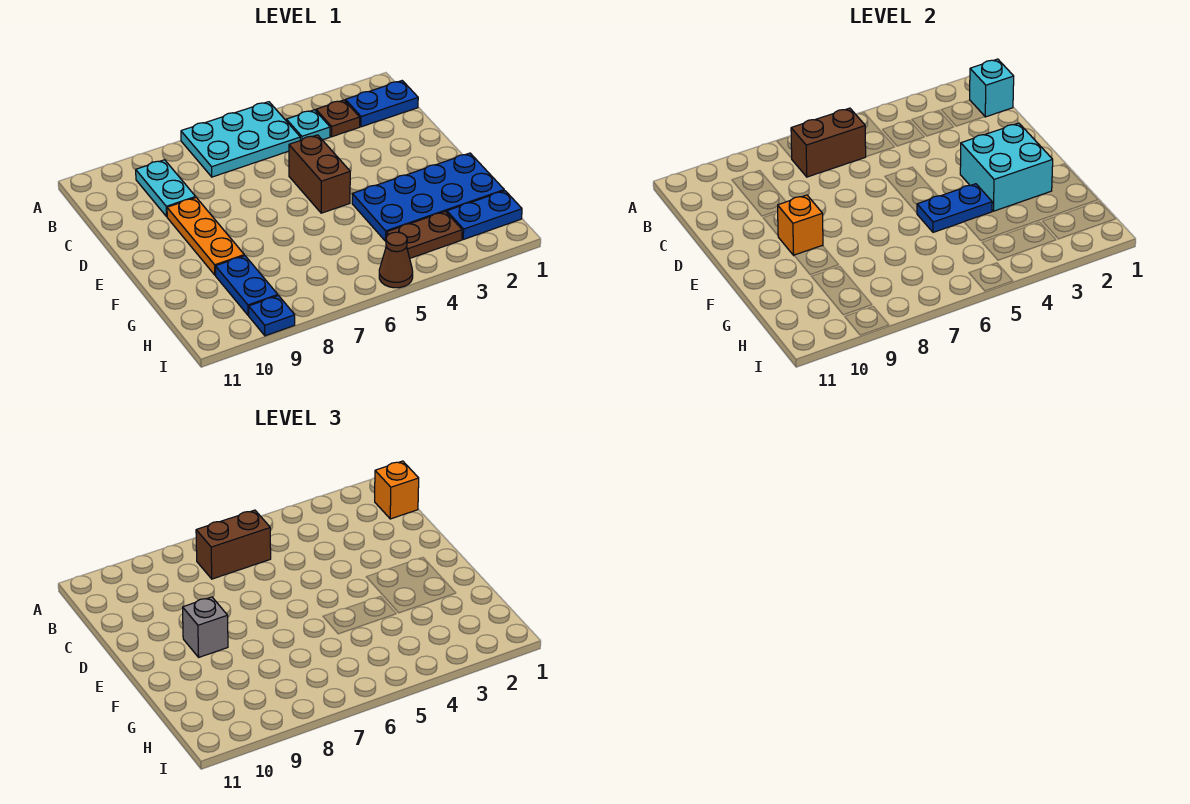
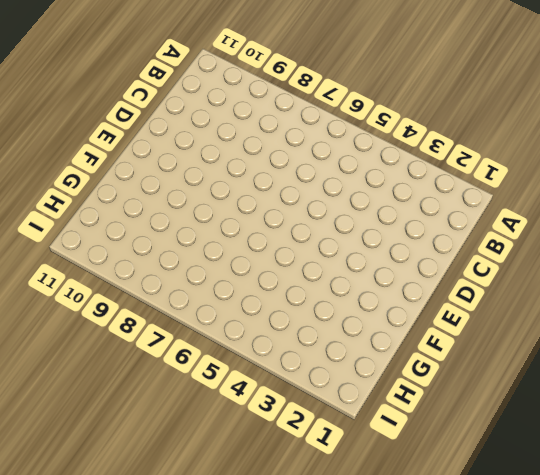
none -> cyan plate A5:B7 level 1
none -> blue plate B1:B2 level 1
none -> brown plate B3 level 1

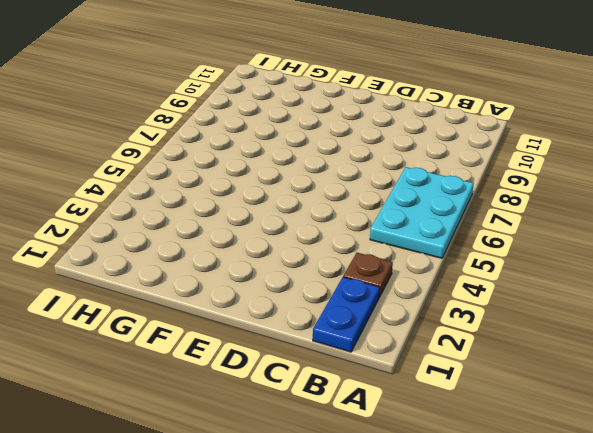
none -> cyan plate B4 level 1
none -> cyan plate B9:C9 level 1
none -> brown brick D5:E5 level 1

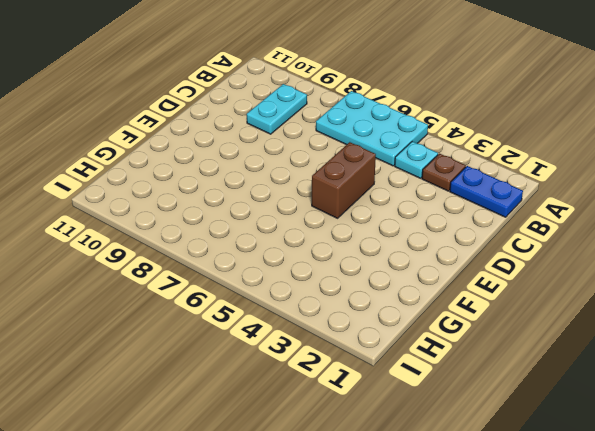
none -> orange plate D9:F9 level 1
none -> blue plate F1:G4 level 1
none -> blue plate G9:H9 level 1

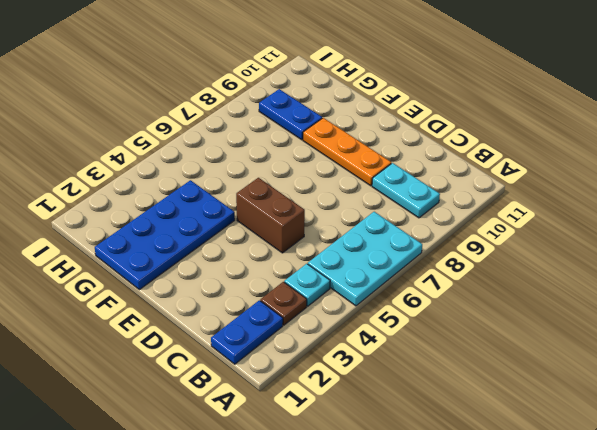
none -> blue plate H1:H2 level 1
none -> brown plate H3:H4 level 1
none -> brown cone I5 level 1

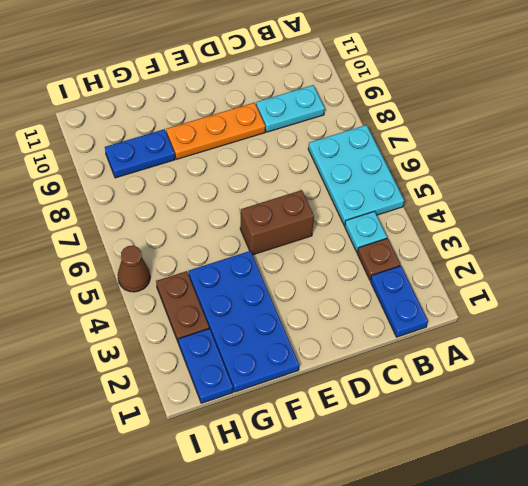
none -> blue plate I9 level 1
none -> cyan brick B1 level 2
none -> brown brick B6:B7 level 2

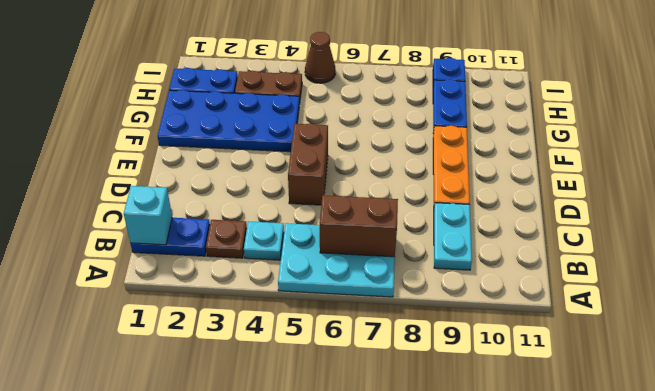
none -> cyan brick E2:F3 level 2
none -> orange brick E9 level 2
none -> blue plate F4:F5 level 2

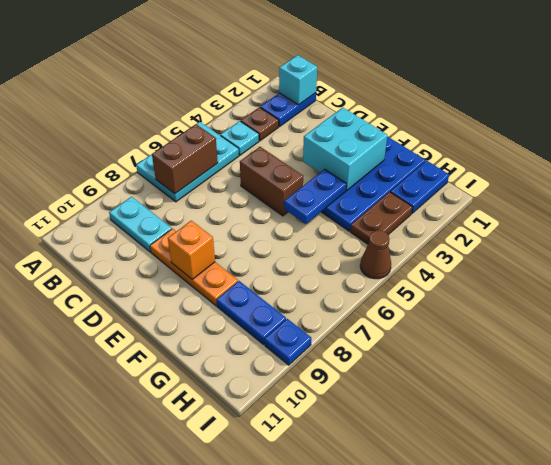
none -> orange brick B1 level 3
none -> brown brick B6:B7 level 3
none -> grey brick E9 level 3

